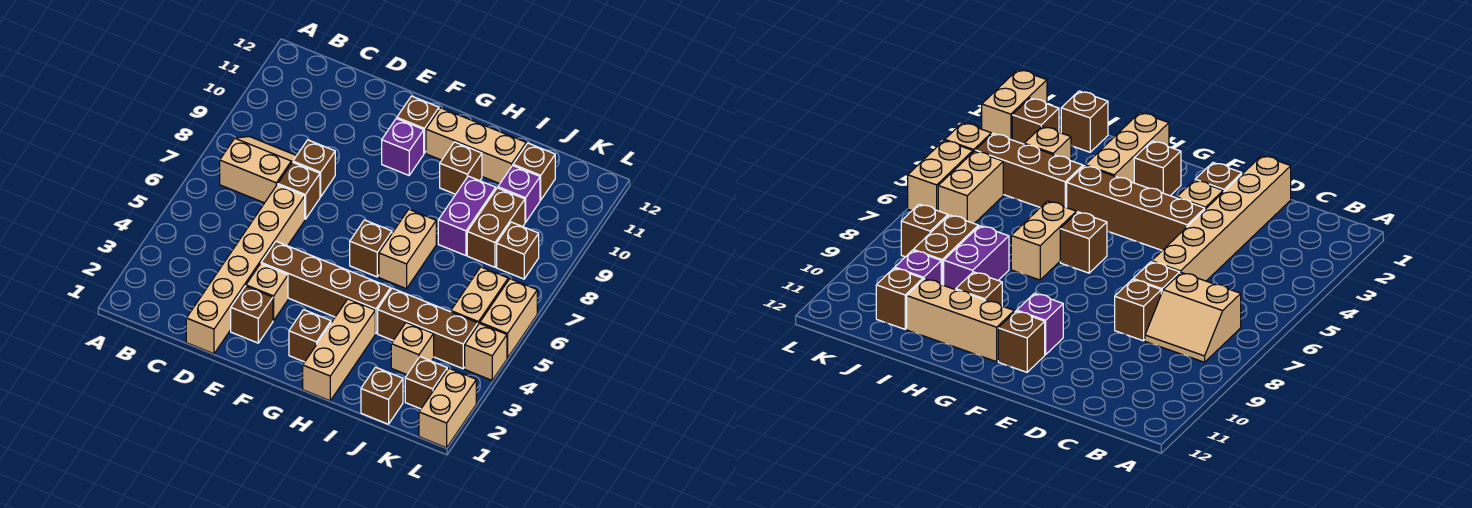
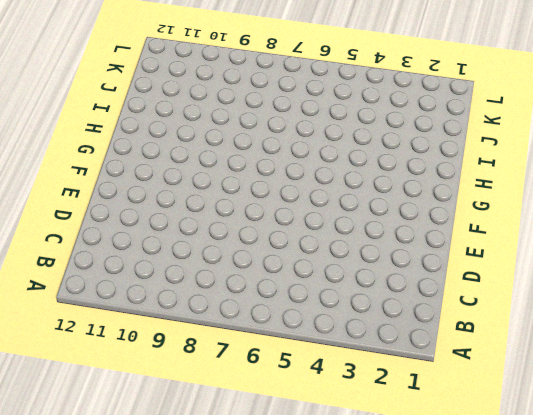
none -> tan slope B7:C8 level 1 top 7
none -> tan brick D1:D6 level 1
none -> brown brick D7 level 1

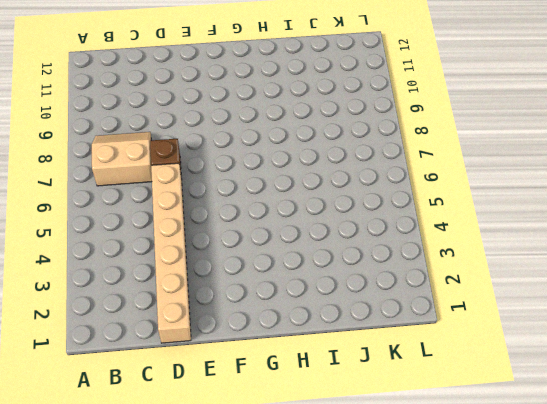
none -> brown brick D8 level 1
none -> brown brick E2 level 1
none -> tan brick E3 level 1

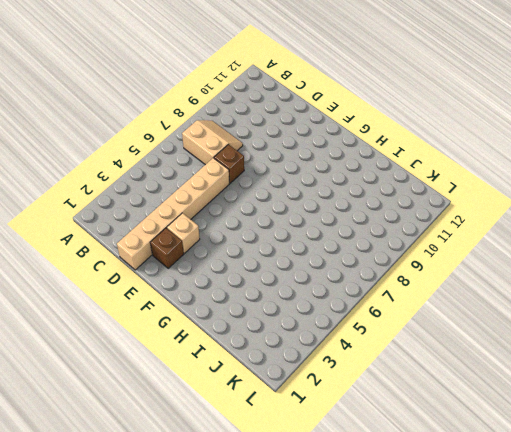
none -> brown brick D8 level 1
none -> brown brick E4:H4 level 1
none -> purple brick F10 level 1

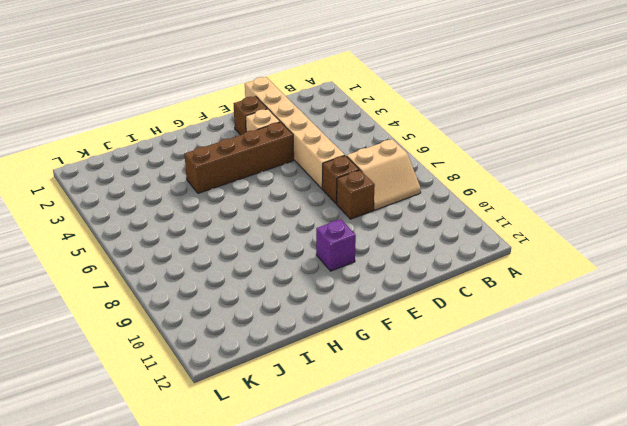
none -> brown brick F11 level 1
none -> brown brick G2 level 1
none -> brown brick G6 level 1

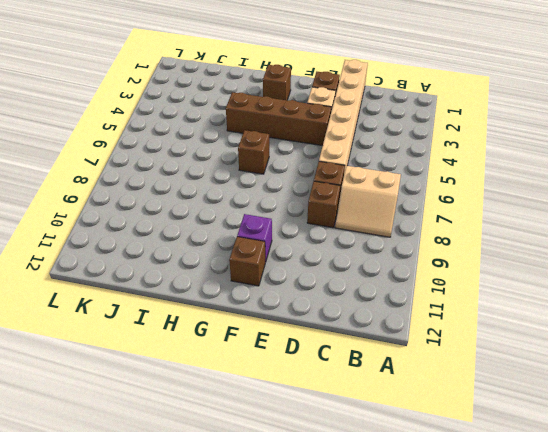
none -> tan brick G11:I11 level 1
none -> tan brick H1:H3 level 1
none -> tan brick H6:H7 level 1

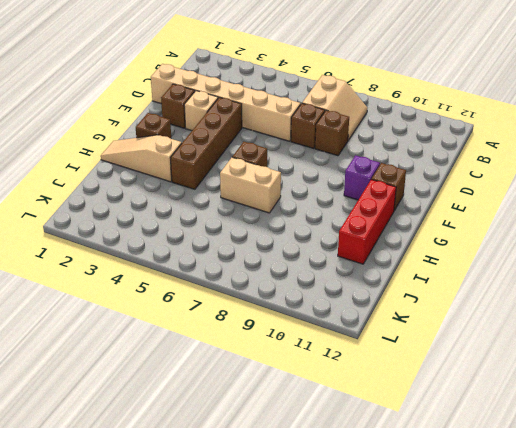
red brick G11:I11 level 1 -> tan brick G11:I11 level 1
tan slope H1:H3 level 1 top 3 -> tan brick H1:H3 level 1
none -> brown brick H10 level 1
none -> brown brick I4:K4 level 1
none -> purple brick I8:I9 level 1

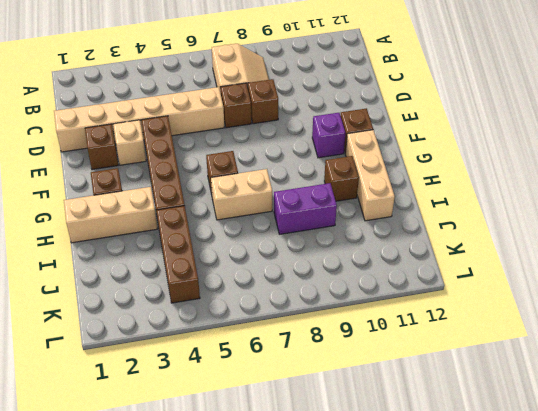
none -> brown brick J1 level 1
none -> tan brick J3 level 1
none -> brown brick J8:J9 level 1

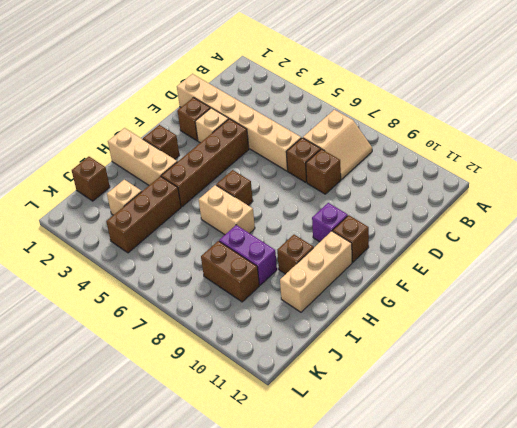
none -> purple brick J10 level 1
none -> brown brick J11 level 1
none -> brown brick K2 level 1

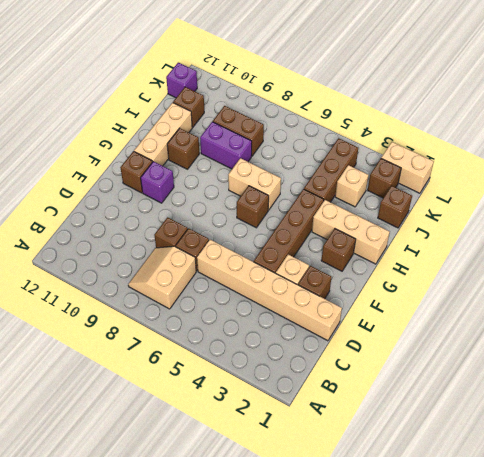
purple brick K12 level 1 -> purple brick J10 level 1
none -> tan brick K5:K6 level 1
none -> brown brick K8 level 1
none -> tan brick L4 level 1

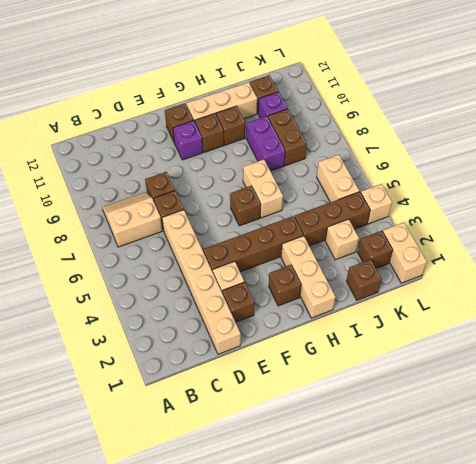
brown brick G10 level 1 -> brown brick K8 level 1
none -> tan brick L5:L6 level 1

